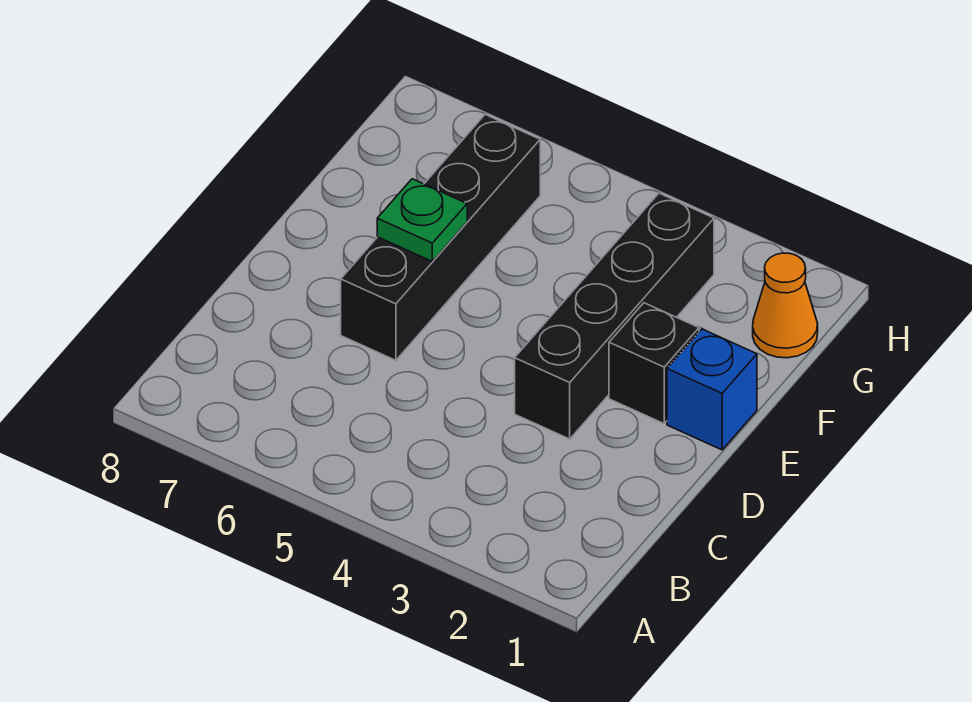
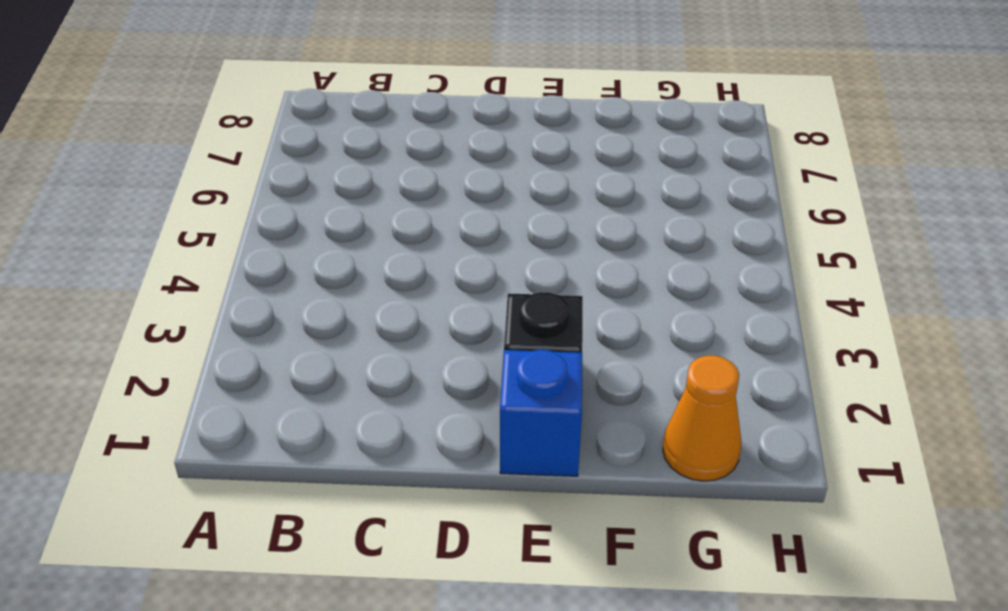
none -> black brick D3:G3 level 1
none -> black brick D6:G6 level 1

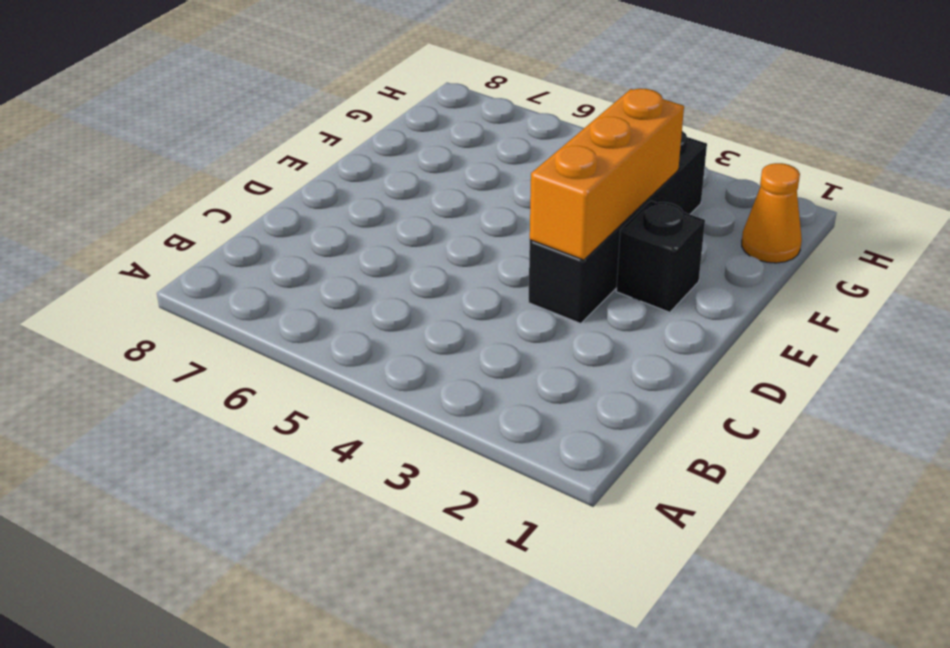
orange brick D3:F3 level 2 -> none
none -> black brick D6:G6 level 1
none -> blue brick E1 level 1

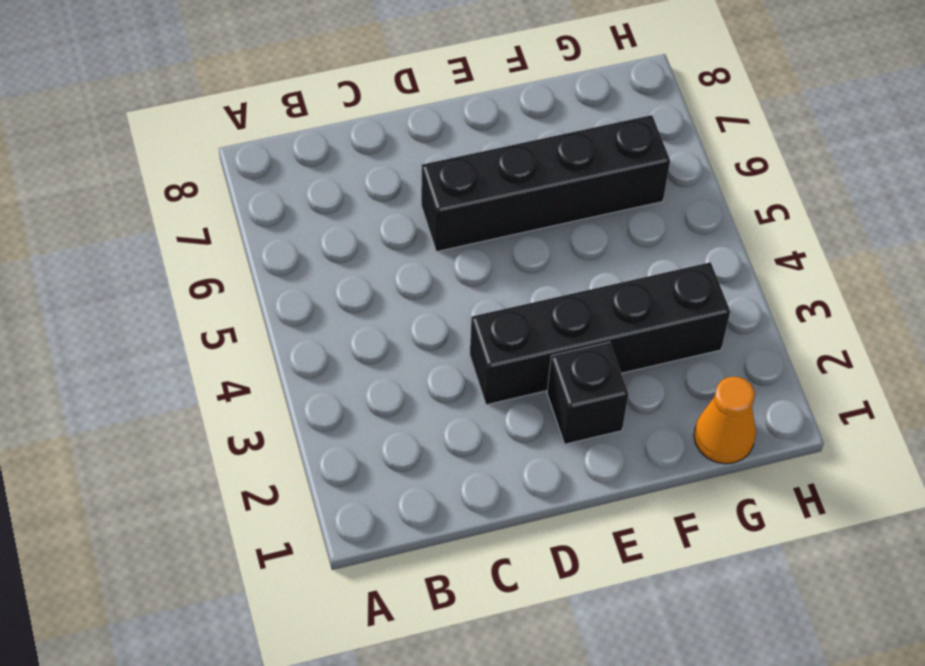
none -> blue brick E1 level 1
none -> green plate E6 level 2

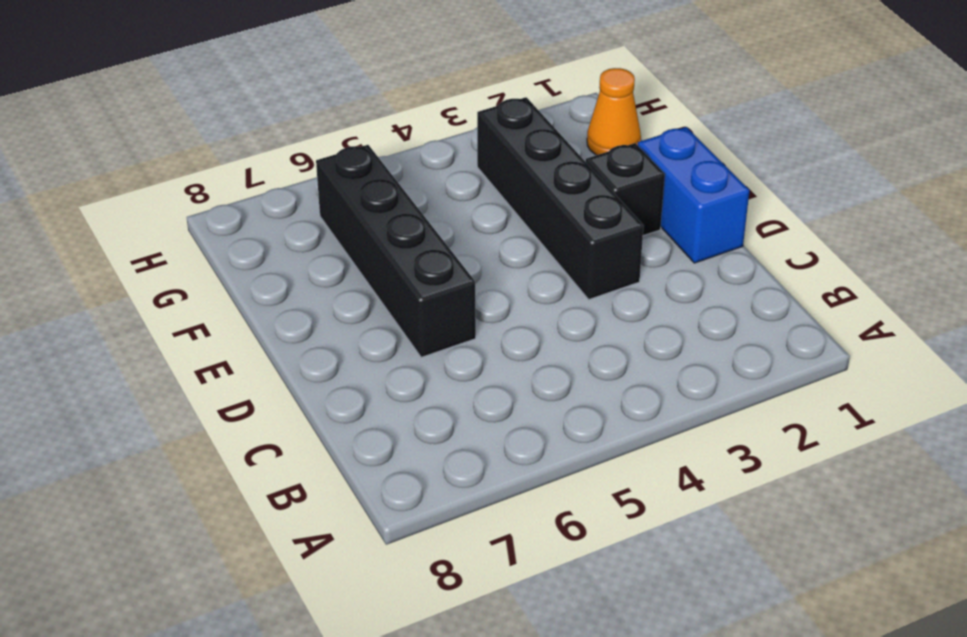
blue brick D1:E1 level 1 -> blue brick E1 level 1
none -> green plate E6 level 2

